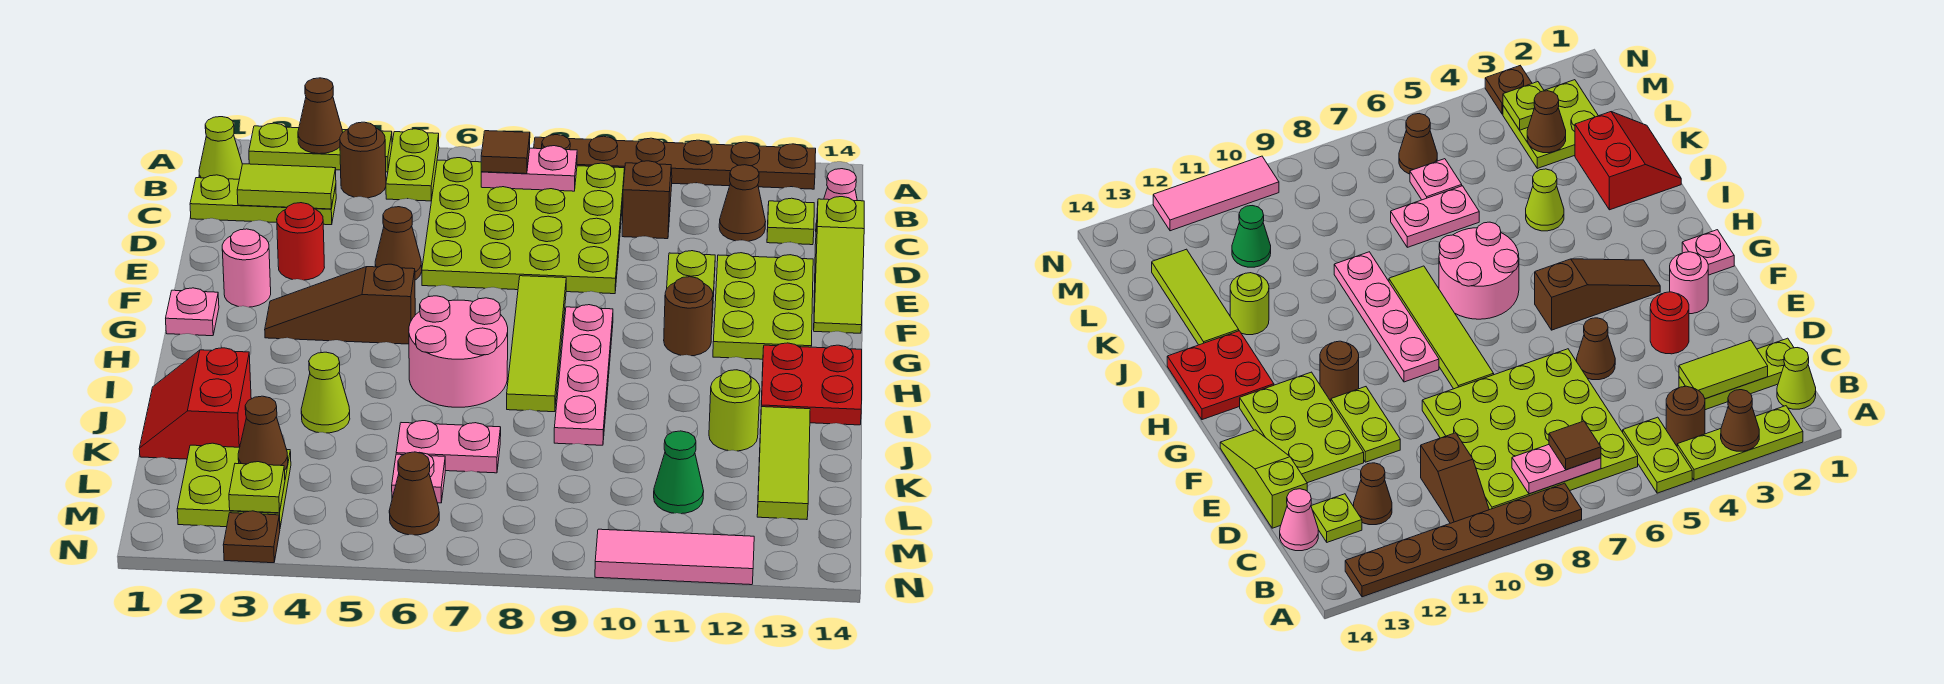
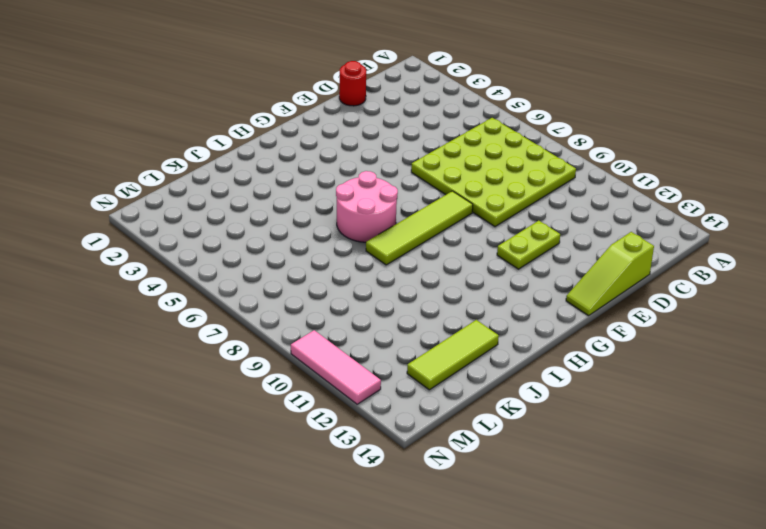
red round brick D1 level 1 -> red round brick E3 level 1
none -> lime plate A2:A4 level 1
none -> lime plate A5:B5 level 1
none -> brown plate A8:A13 level 1
none -> lime cone B1 level 1

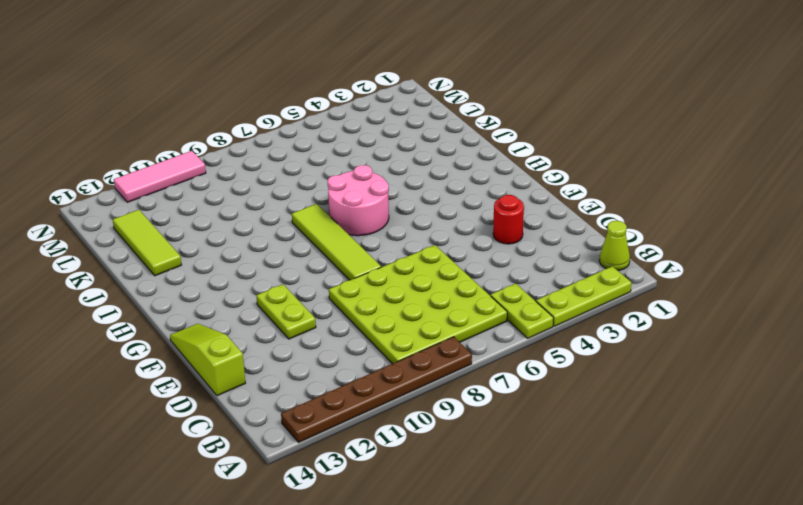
none -> brown round brick B4 level 1
none -> brown slope B10:C10 level 1 top C
none -> lime plate C1:C3 level 1
none -> brown cone C12 level 1

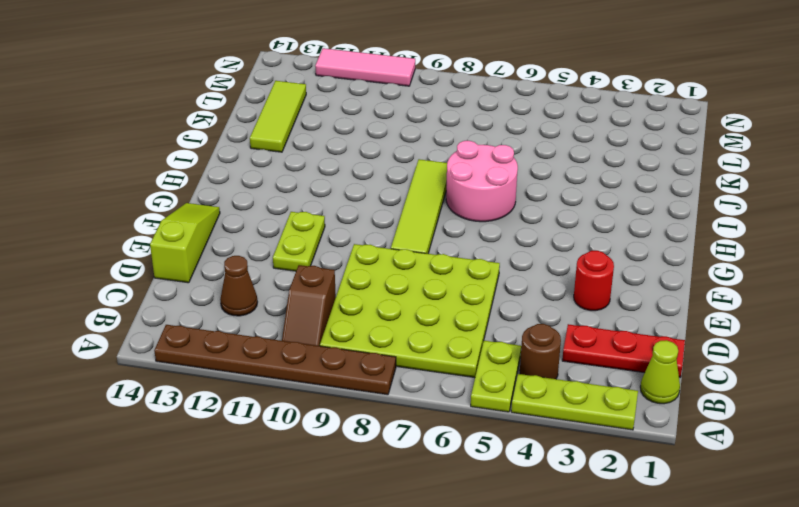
red plate C1:C3 level 1 -> lime plate C1:C3 level 1
none -> lime plate C13 level 1
none -> pink cone C14 level 1
none -> brown cone E5 level 1
none -> lime plate E12:G13 level 1

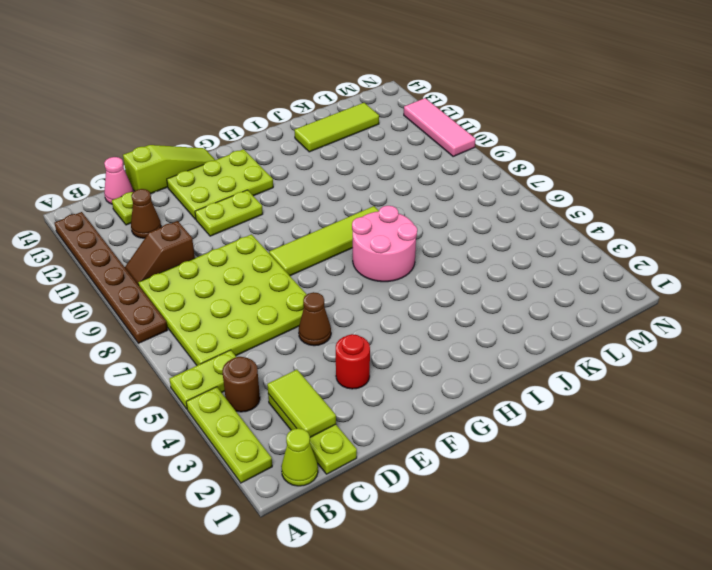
none -> pink round brick F2 level 1
none -> pink plate G1 level 1
none -> brown slope G3:G5 level 1 top 5
none -> pink plate G9:J9 level 1

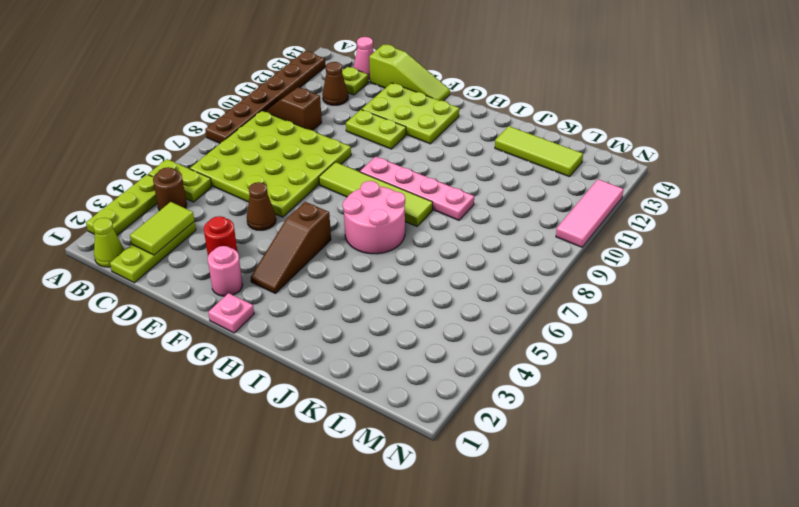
none -> brown round brick G11 level 1
none -> red plate H13:I14 level 1
none -> red slope J1:K2 level 1 top 2
none -> lime cone J4 level 1

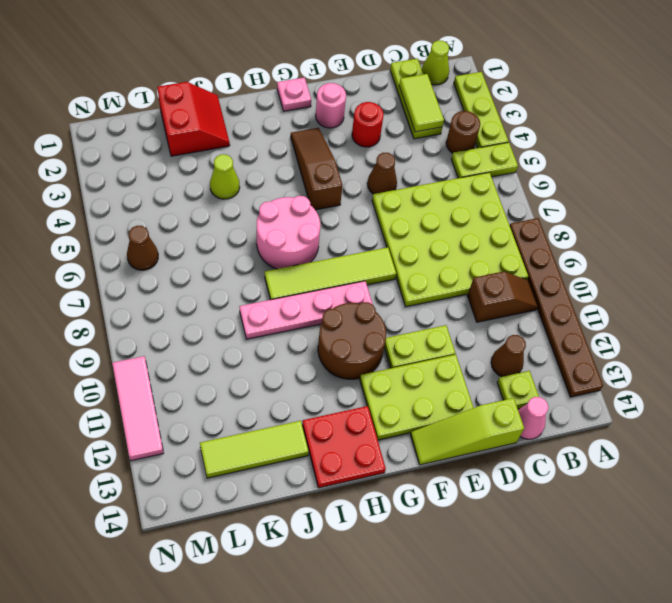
brown round brick G10:H11 level 1 -> brown round brick G11 level 1
red slope J1:K2 level 1 top K -> red slope J1:K2 level 1 top 2
none -> lime round brick J12 level 1
none -> pink plate K6:K7 level 1
none -> lime plate L2:M3 level 1
none -> pink plate L6 level 1

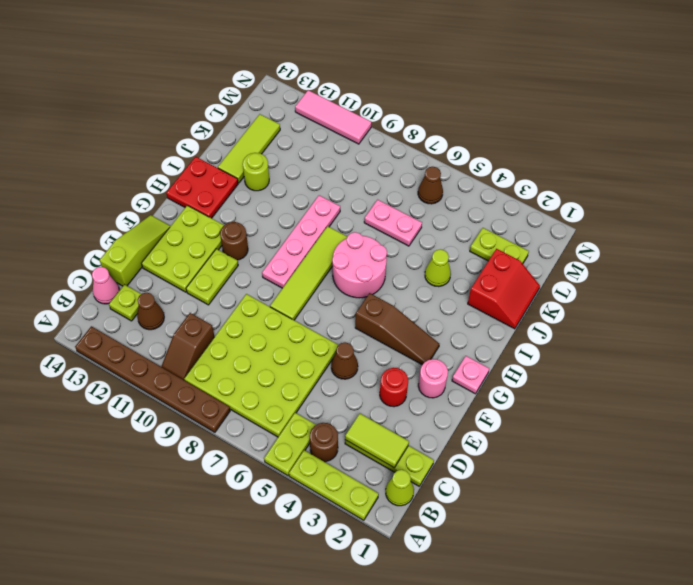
lime plate L2:L3 level 1 -> lime plate L2:M3 level 1
none -> pink plate L6 level 1
none -> green cone L11 level 1
none -> brown plate N3 level 1
none -> brown cone A3 level 2

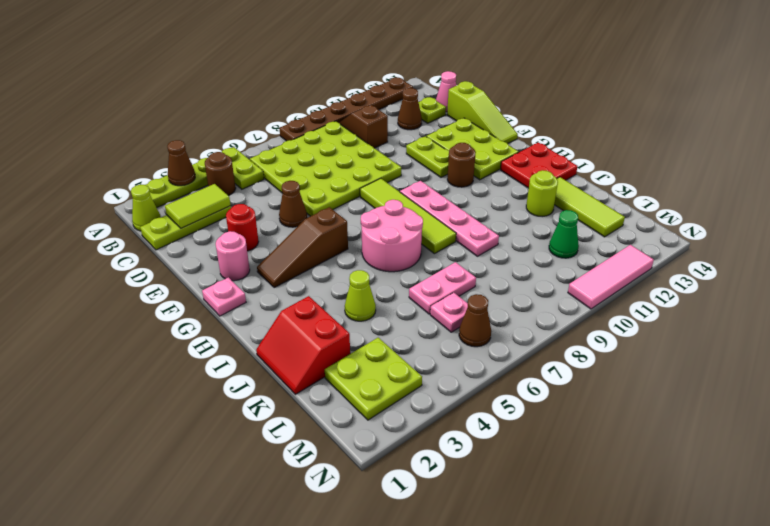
none -> brown plate N3 level 1
none -> pink plate B7:B8 level 2
none -> brown cone L3 level 2
none -> lime plate M3 level 2

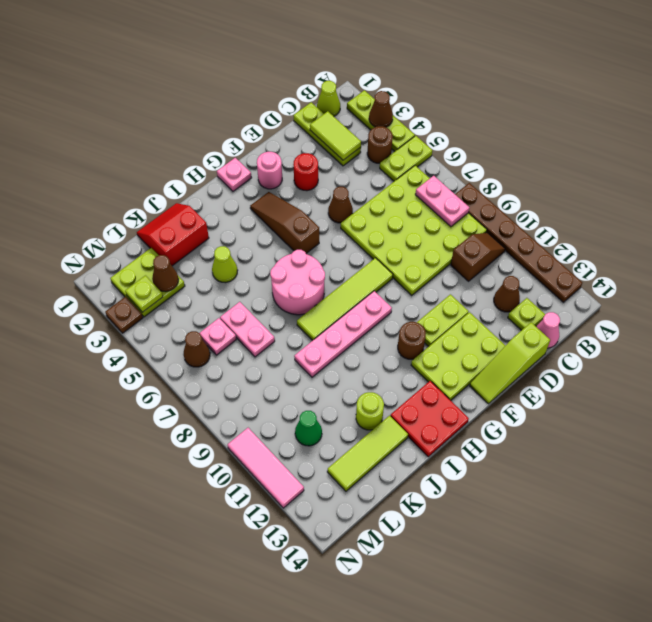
none -> brown tile B7 level 3

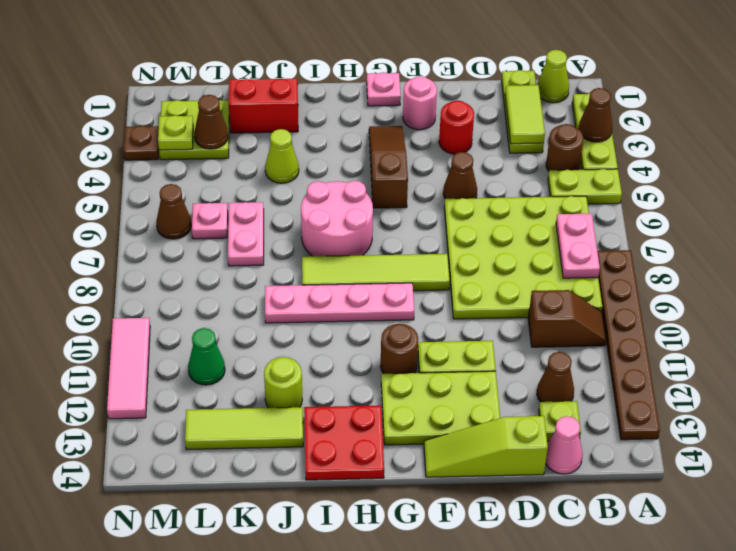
none -> brown tile B7 level 3

